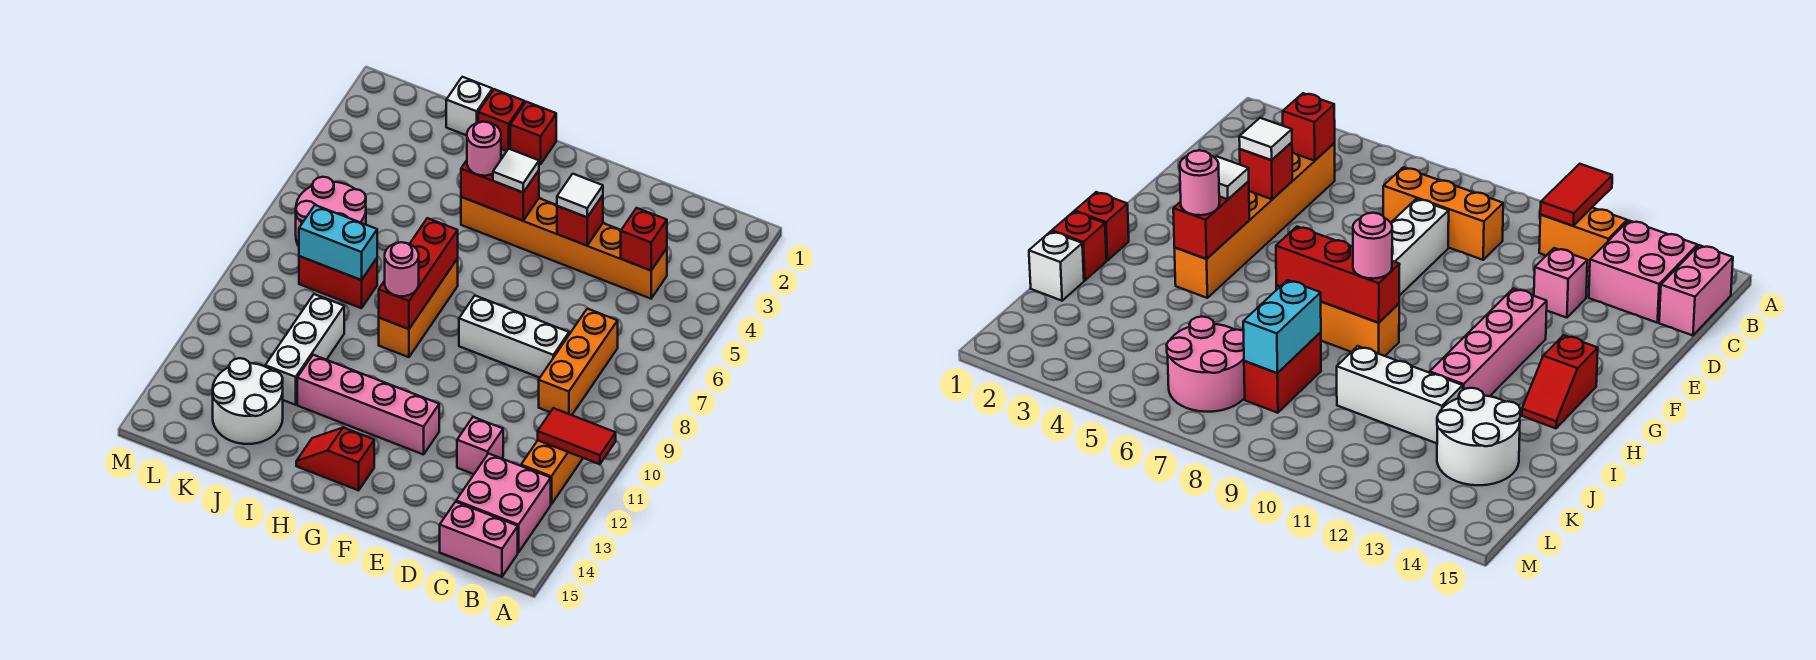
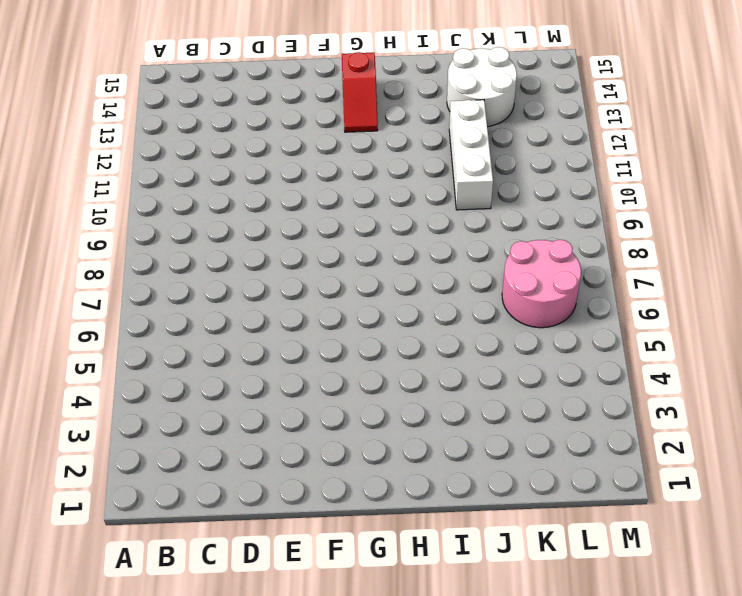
red slope G13:G14 level 1 top 14 -> red slope G14:H14 level 1 top G
none -> orange brick B11:B12 level 1
none -> pink brick B13:C14 level 1
none -> pink brick B15:C15 level 1

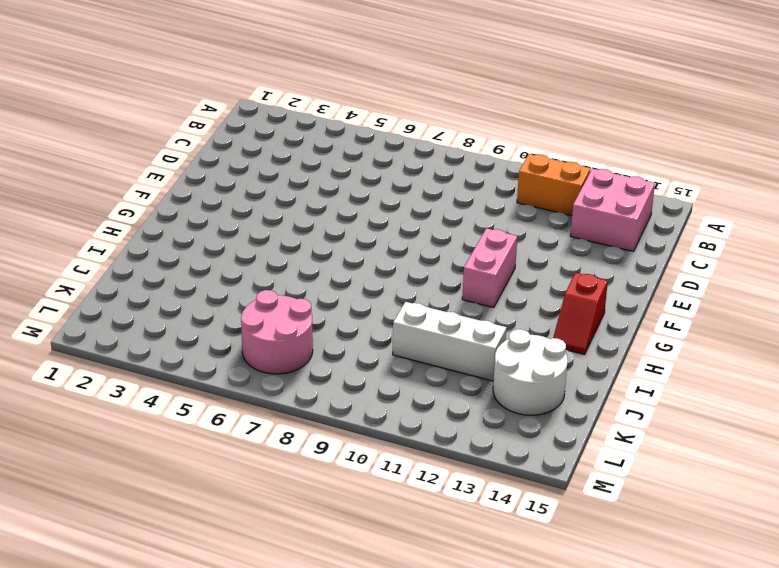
pink brick F11:G11 level 1 -> pink brick B15:C15 level 1
none -> orange brick C4:H4 level 1
none -> orange brick C7:C9 level 1
none -> white brick D8:F8 level 1

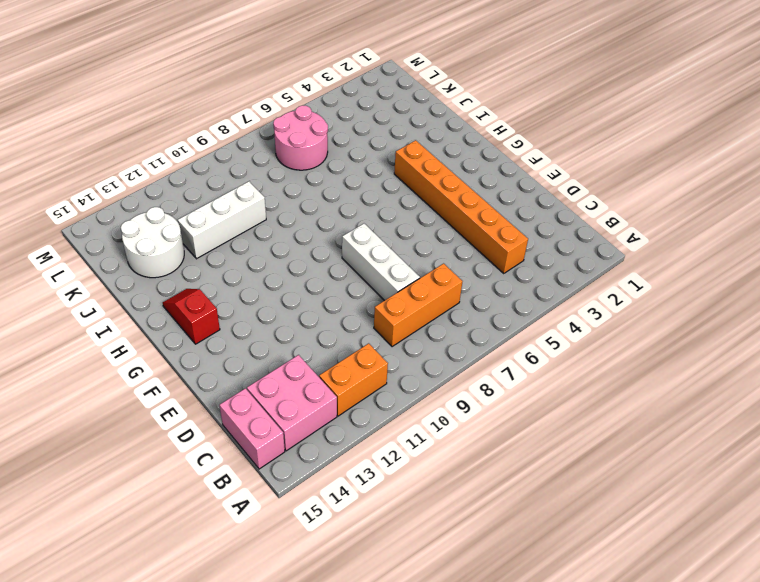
none -> pink brick D12 level 1
none -> pink brick F12:I12 level 1
none -> red brick H1 level 1

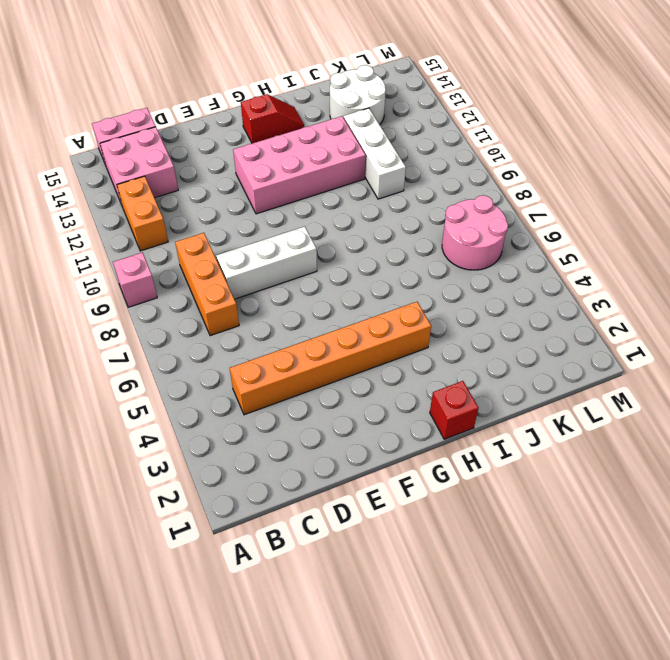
pink brick A9 level 1 -> pink brick D12 level 1
pink brick F11:I12 level 1 -> pink brick F12:I12 level 1
none -> orange brick H7:H9 level 1
none -> red brick I1 level 1
none -> white brick J1 level 1

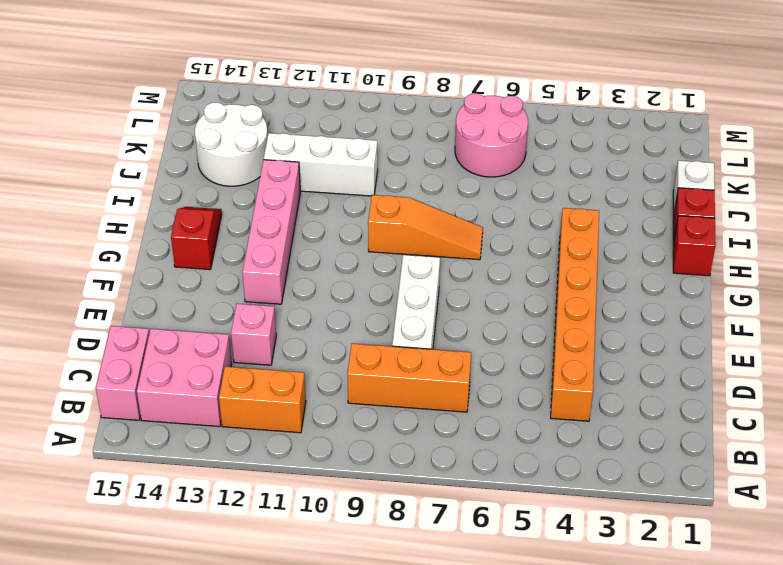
orange slope H7:H9 level 1 top 9 -> orange brick H7:H9 level 1
none -> red brick J8:K8 level 1
none -> red tile A11:B11 level 2
none -> red brick C4 level 2

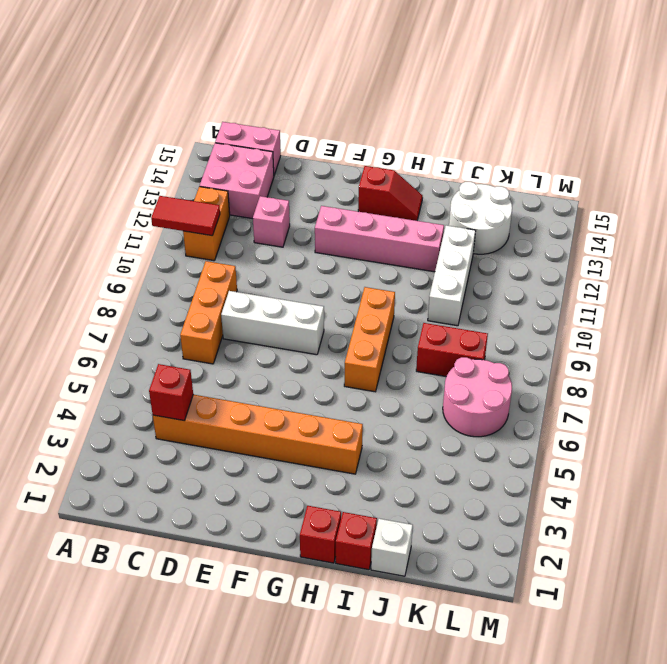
none -> red brick E4 level 2
none -> red brick G4:H4 level 2
none -> red brick H7:H9 level 2

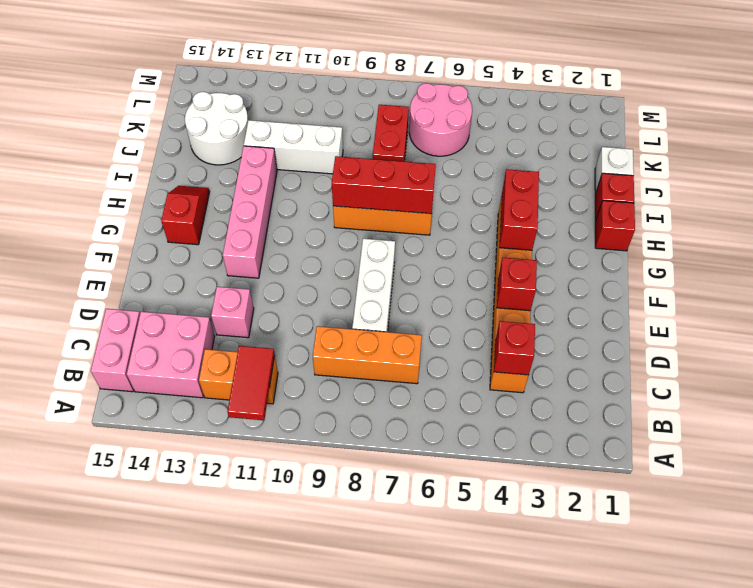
none -> cyan brick J8:K8 level 2
none -> white tile E4 level 3
none -> white tile G4 level 3

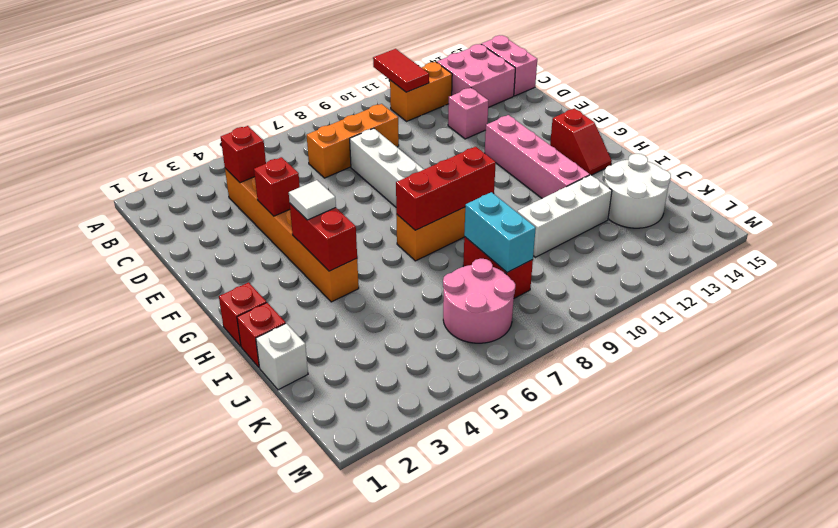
none -> white tile E4 level 3
none -> pink round brick H4 level 3
none -> pink round brick H9 level 3

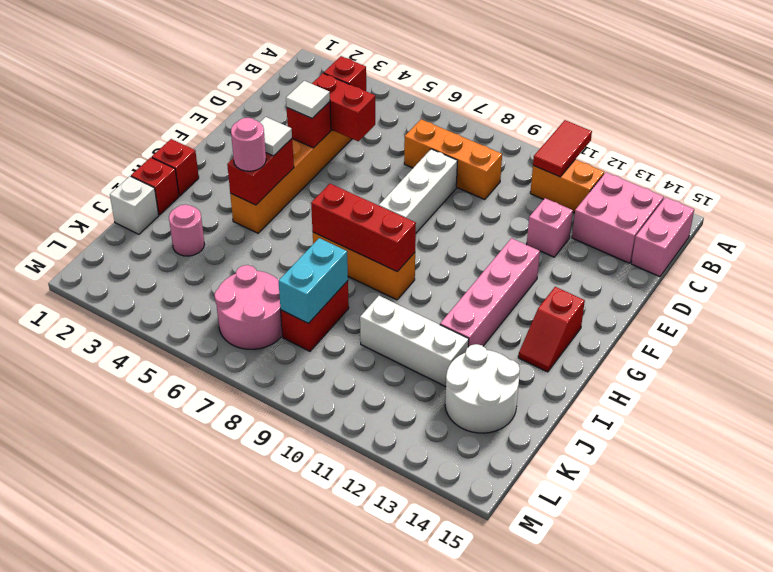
red brick D4:D5 level 2 -> none
pink round brick J3 level 1 -> pink round brick H9 level 3

